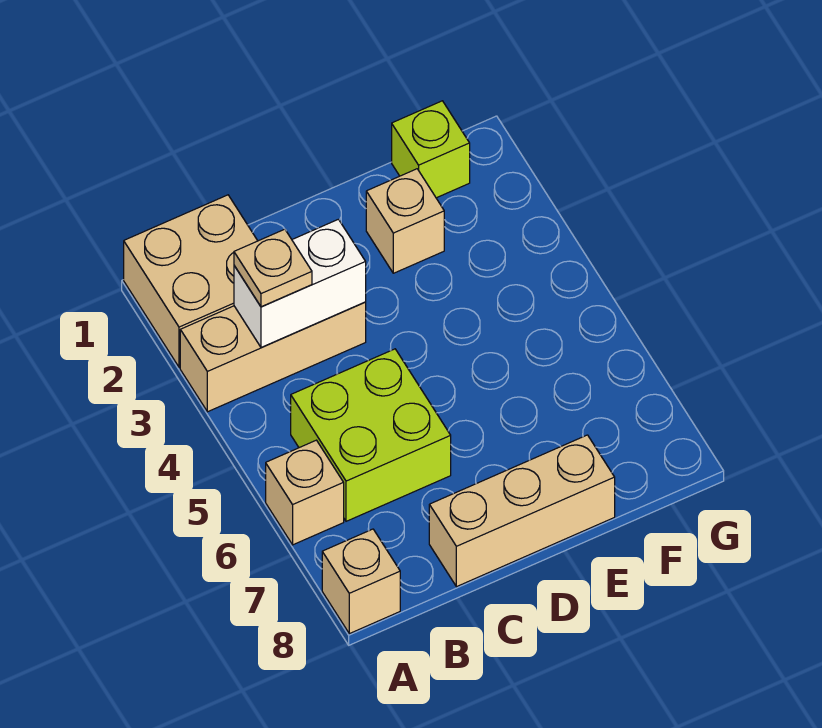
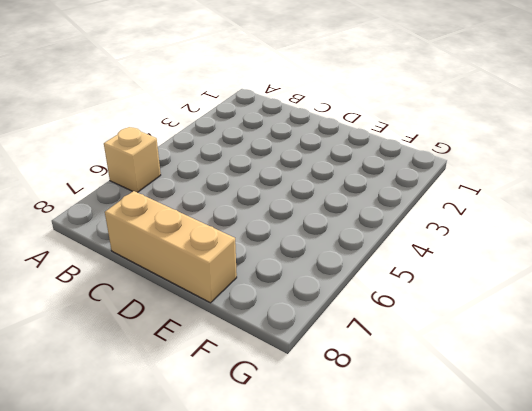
none -> tan brick A1:B2 level 1
none -> tan brick A3:C3 level 1

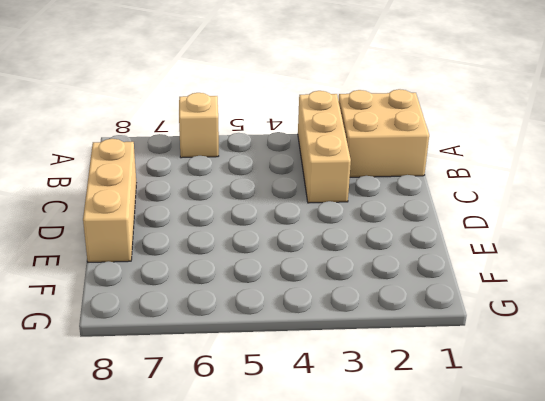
none -> tan brick A8 level 1
none -> lime brick B5:C6 level 1

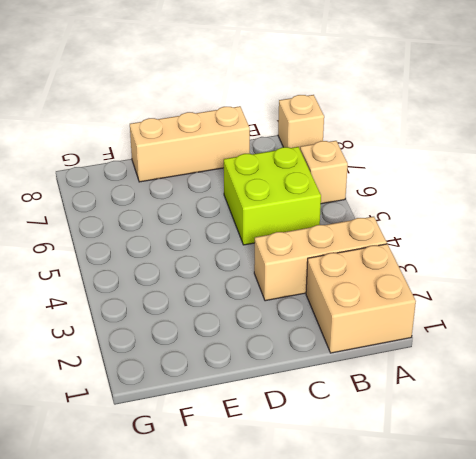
none -> tan brick E2 level 1
none -> lime brick F1 level 1

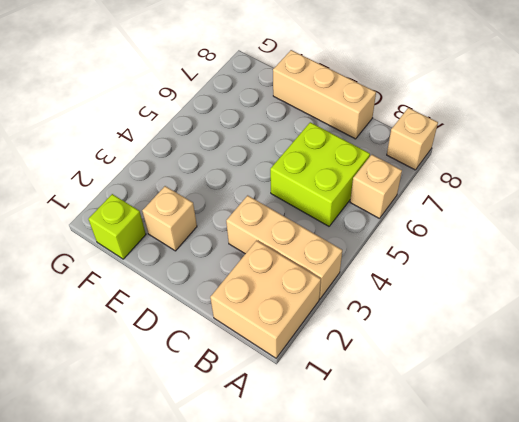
none -> white brick B3:C3 level 2
none -> tan plate B3 level 3

